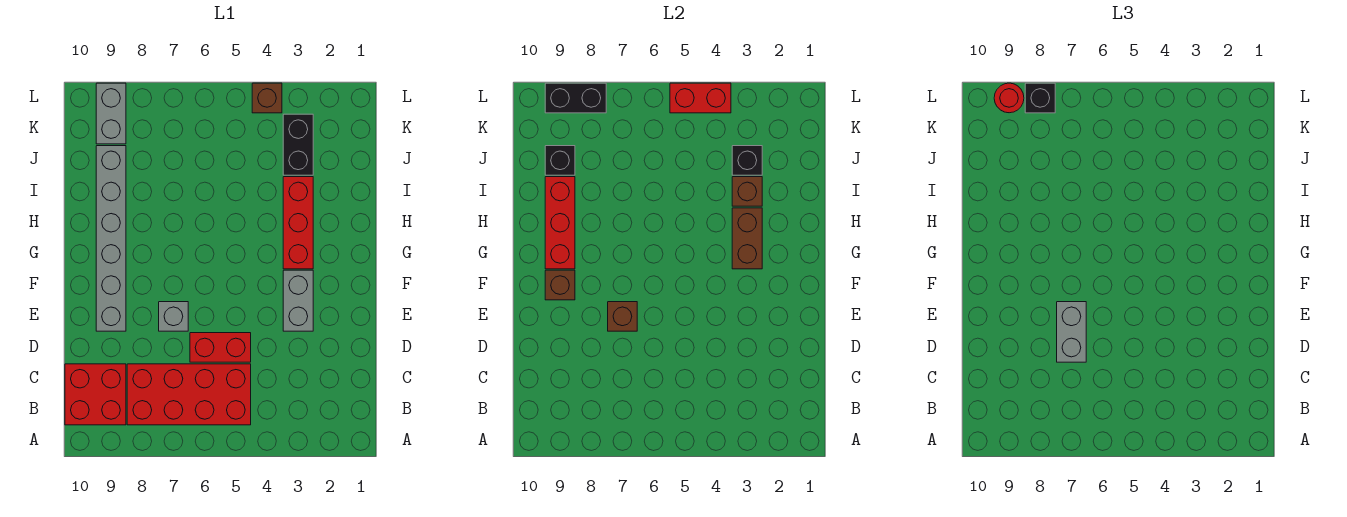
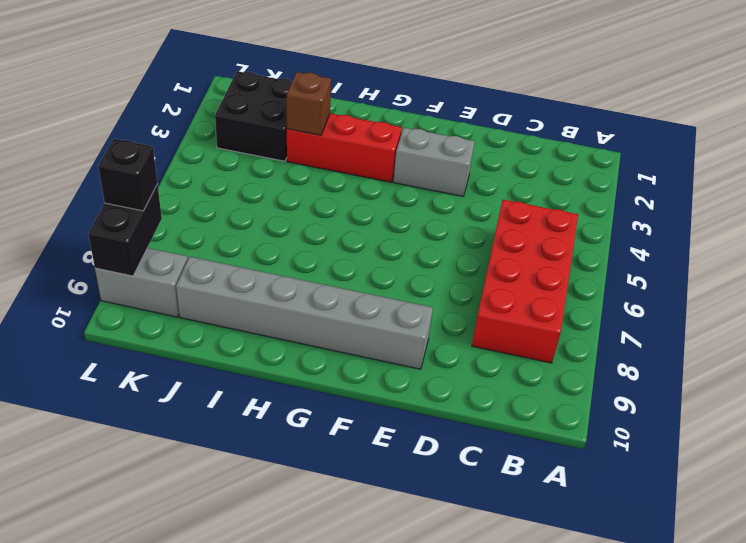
black brick J2:K3 level 1 -> black brick J3:K3 level 1
none -> red brick B9:C10 level 1
none -> red brick D5:D6 level 1
none -> grey brick E7 level 1

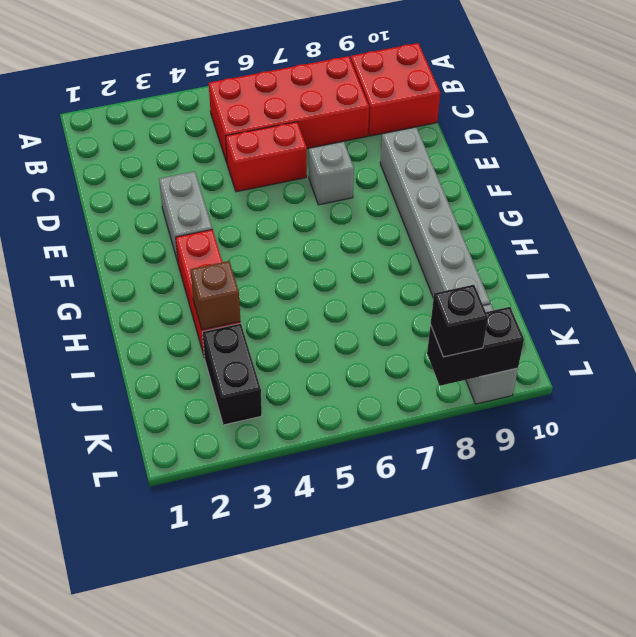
none -> brown brick L4 level 1
none -> brown brick E7 level 2
none -> brown brick F9 level 2

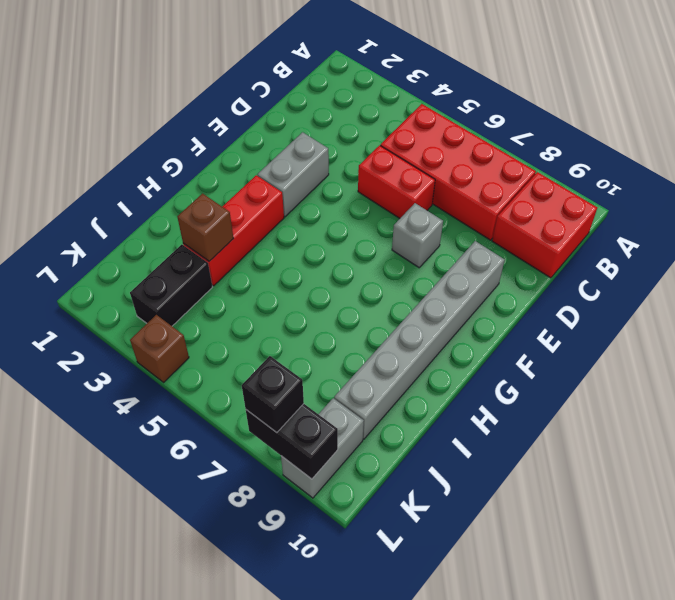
none -> brown brick E7 level 2
none -> brown brick F9 level 2
none -> brown brick G3:H3 level 2

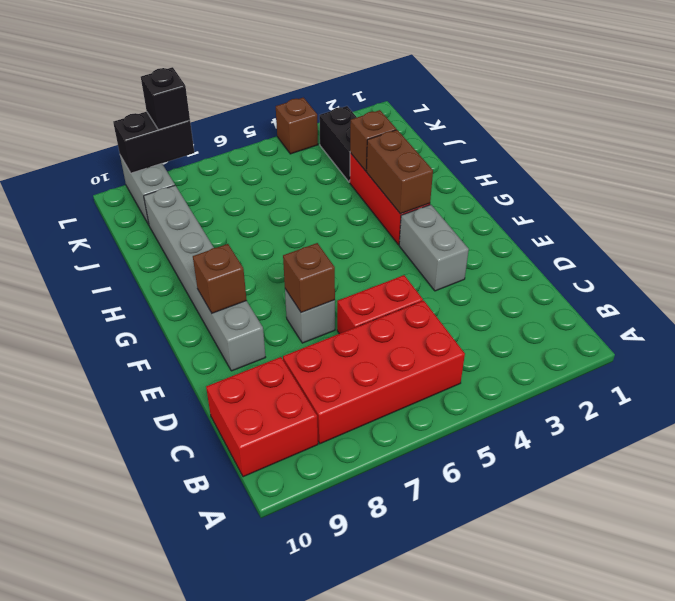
none -> red brick G9:I9 level 2
none -> black brick J3 level 2
none -> black brick J9 level 2

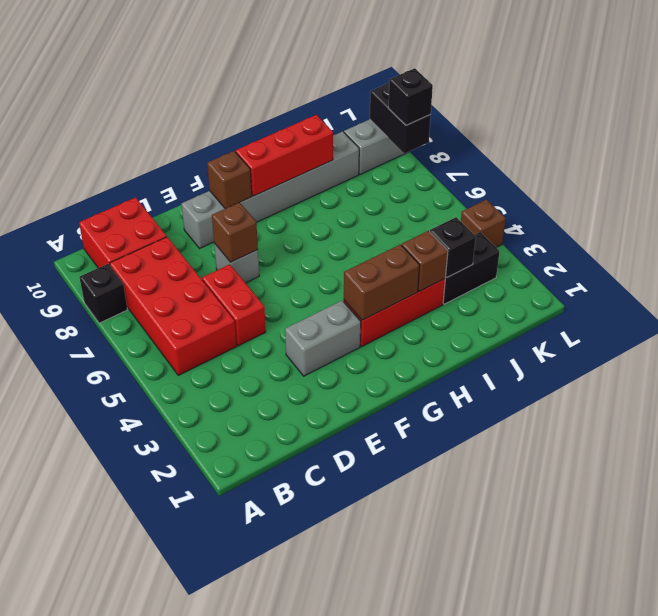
black brick A8 level 1 -> black brick J9 level 2
none -> red brick L4:L5 level 2
none -> grey brick D7:E7 level 3
none -> red round brick L9 level 3

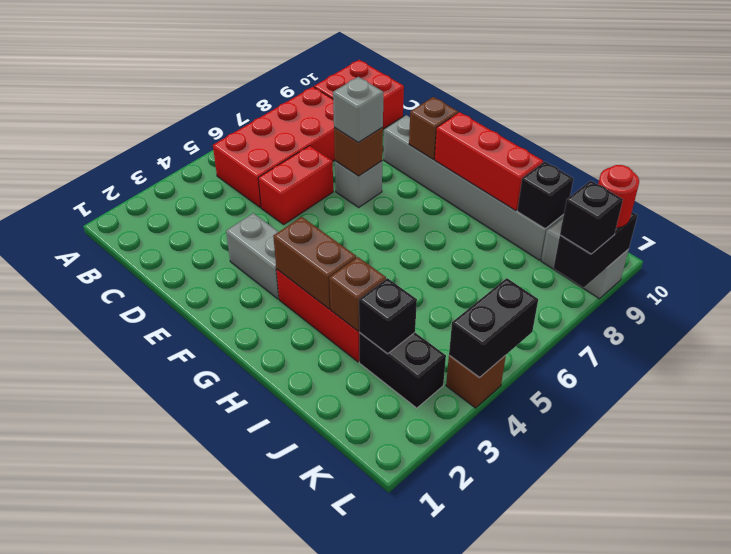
grey brick E7 level 3 -> grey brick D7:E7 level 3
black brick L4:L5 level 2 -> red brick L4:L5 level 2

